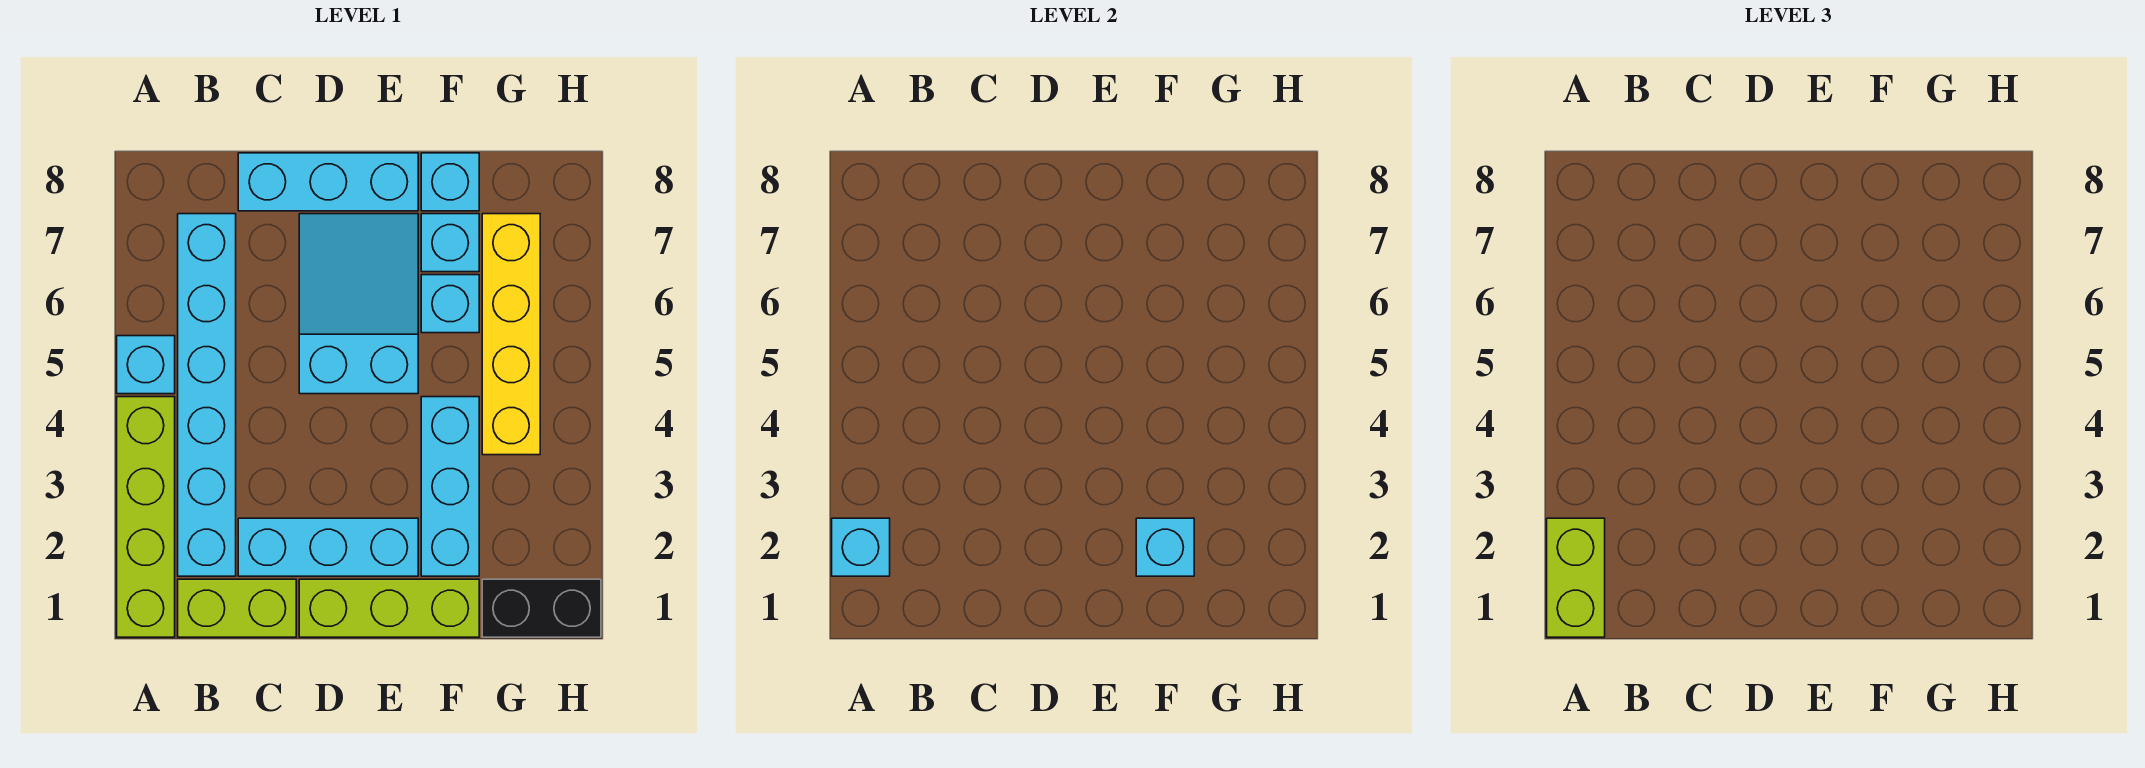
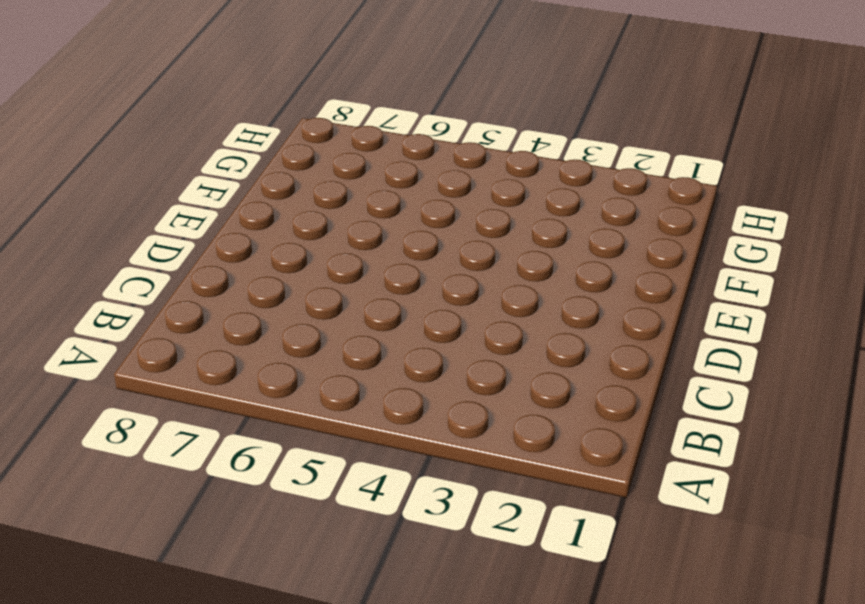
none -> lime brick A1:A4 level 1
none -> cyan brick A5 level 1
none -> lime brick B1:C1 level 1

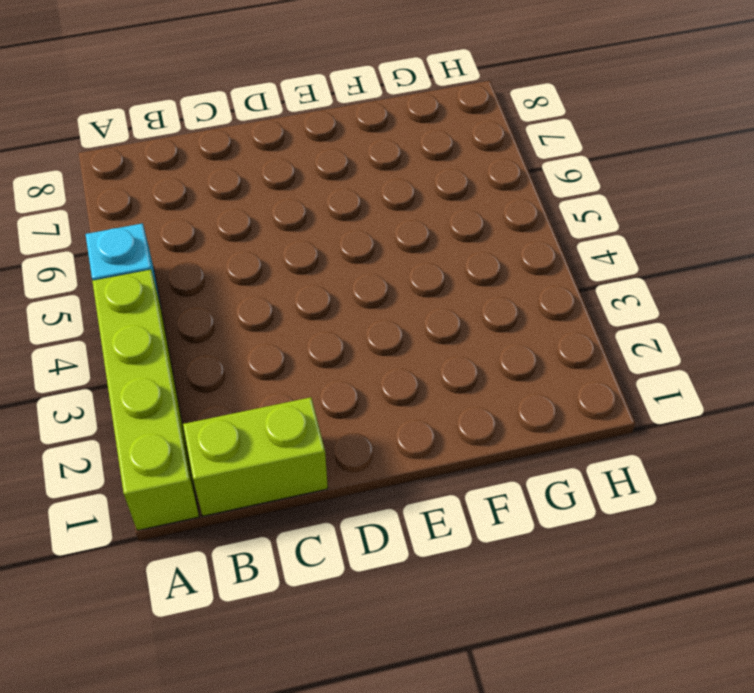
none -> cyan brick B2:B7 level 1
none -> cyan brick C2:E2 level 1
none -> cyan brick C8:E8 level 1

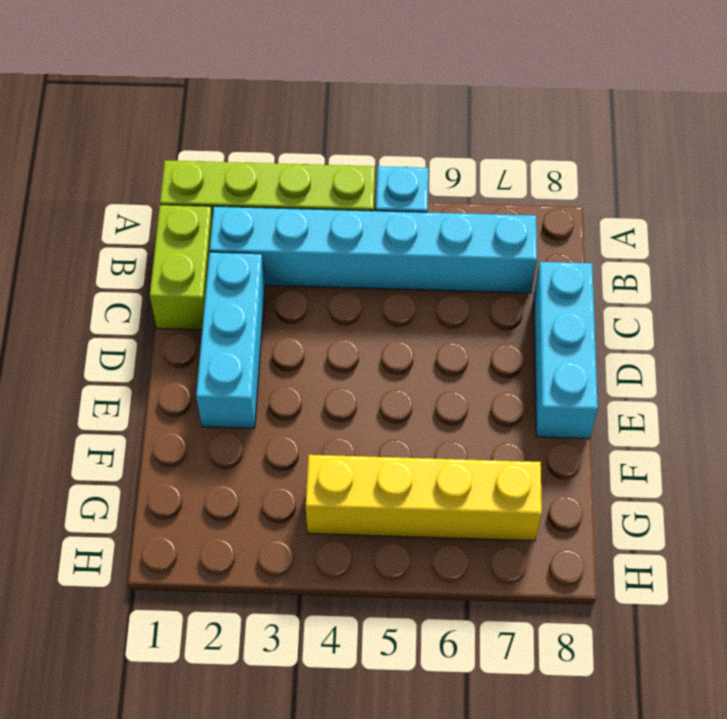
none -> lime brick D1:F1 level 1
none -> cyan slope D5:E7 level 1 top 5
none -> cyan brick F2:F4 level 1

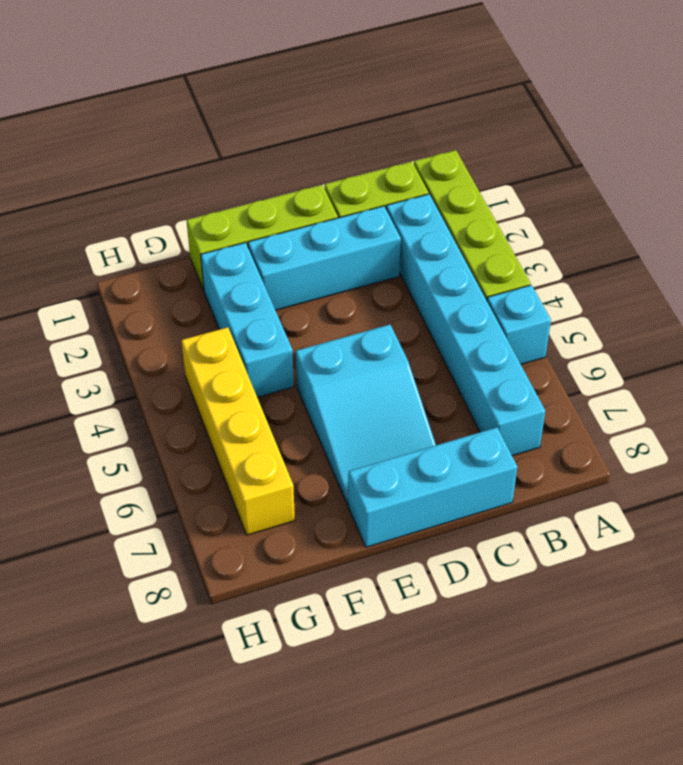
none -> cyan brick F6 level 1
none -> cyan brick F7 level 1
none -> cyan brick F8 level 1

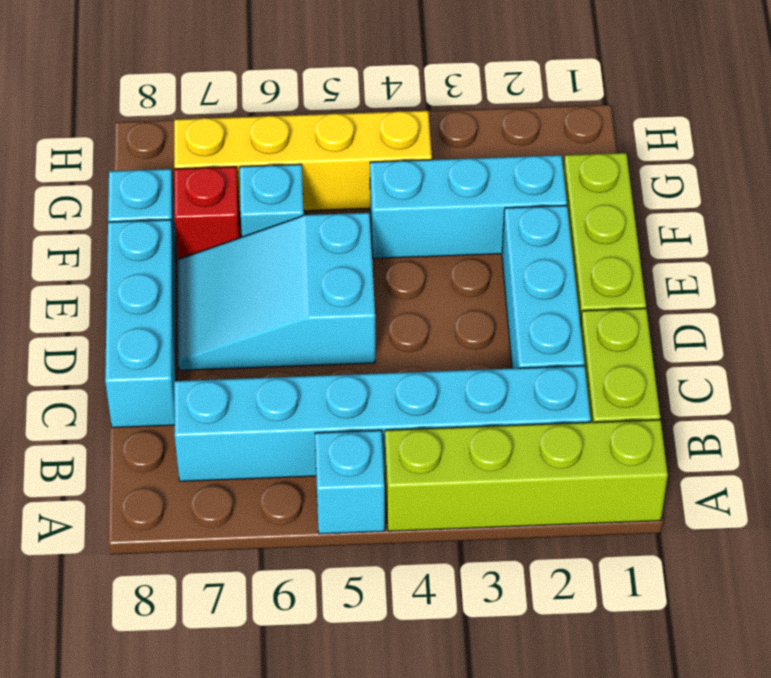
red brick F7 level 1 -> cyan brick F7 level 1
none -> black brick G1:H1 level 1
none -> cyan brick A2 level 2
none -> cyan brick F2 level 2

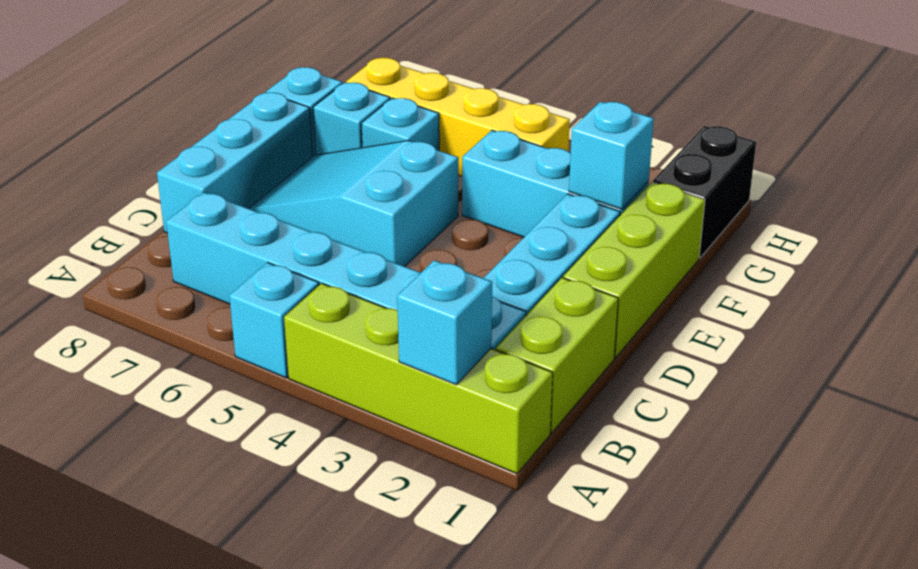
none -> lime brick A1:A2 level 3

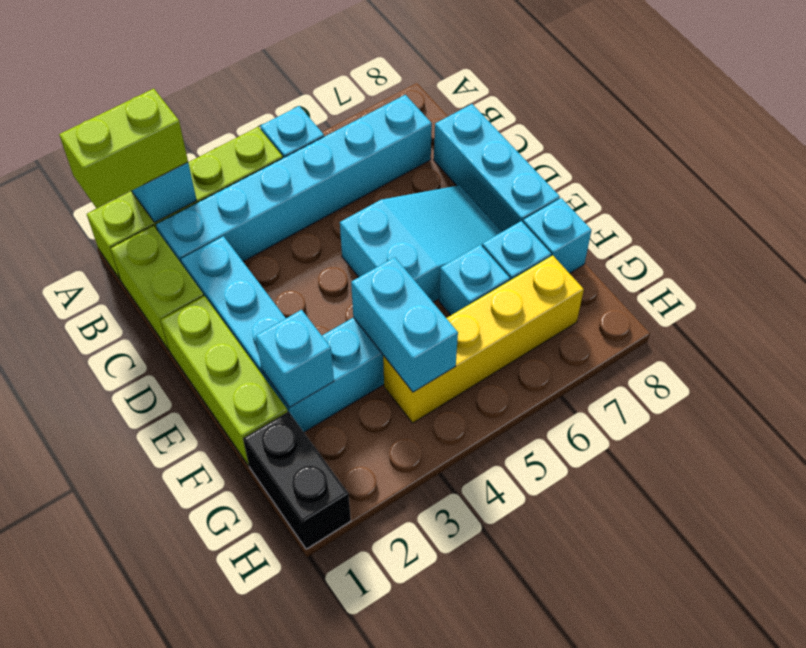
cyan brick F4:G4 level 2 -> none

